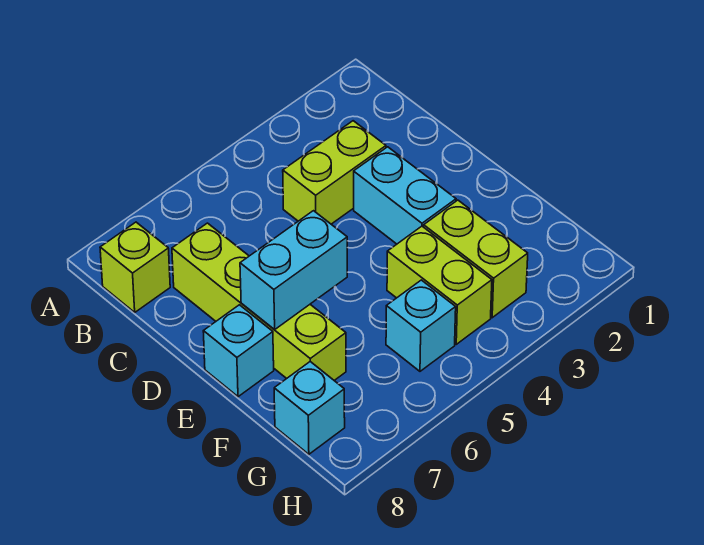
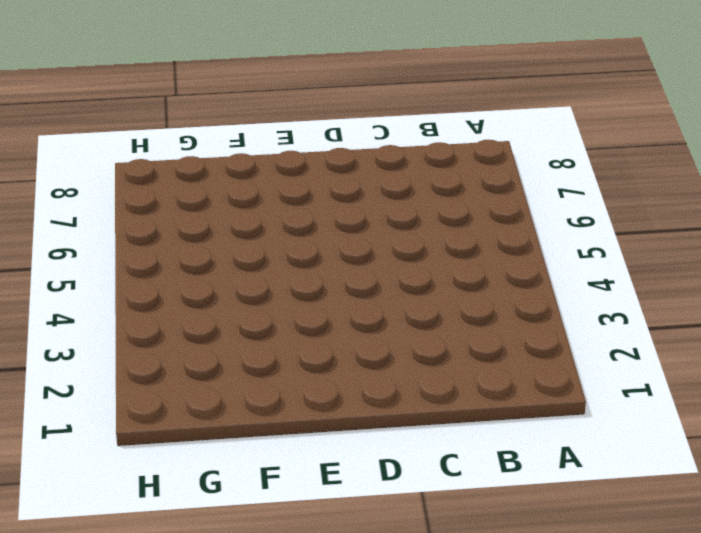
none -> lime brick B8 level 1
none -> lime brick C3:C4 level 1

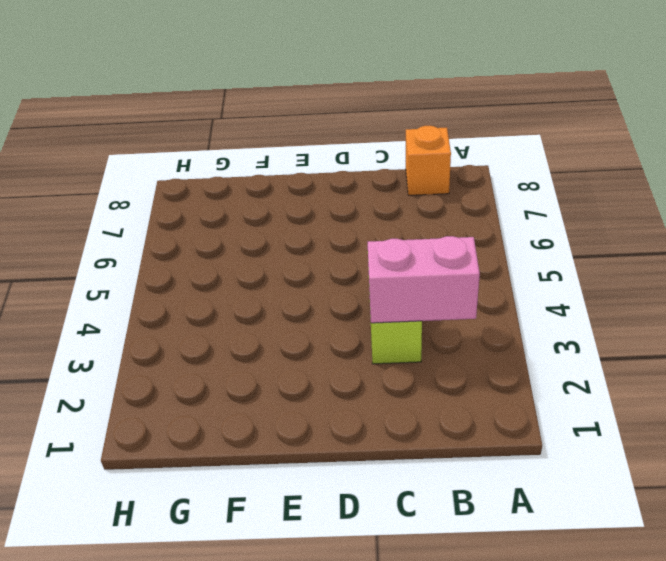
pink brick B3:C3 level 2 -> none
orange brick B8 level 1 -> lime brick B8 level 1
none -> lime brick C7:F7 level 1
none -> cyan brick D3:E3 level 1

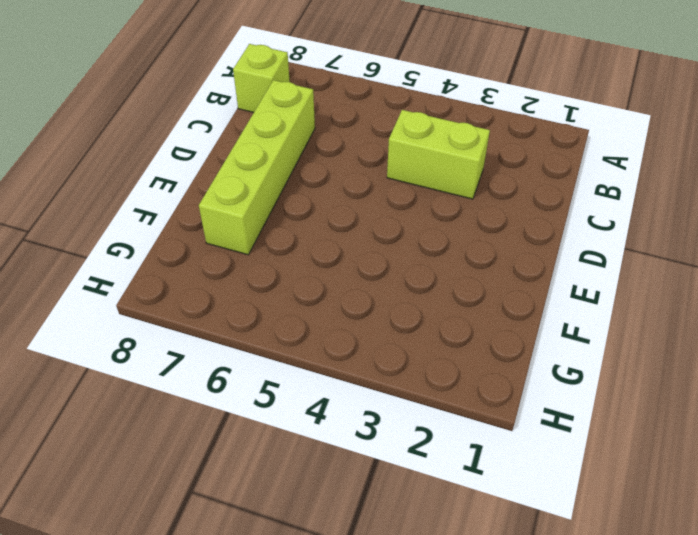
none -> cyan brick D3:E3 level 1
none -> cyan brick E8 level 1

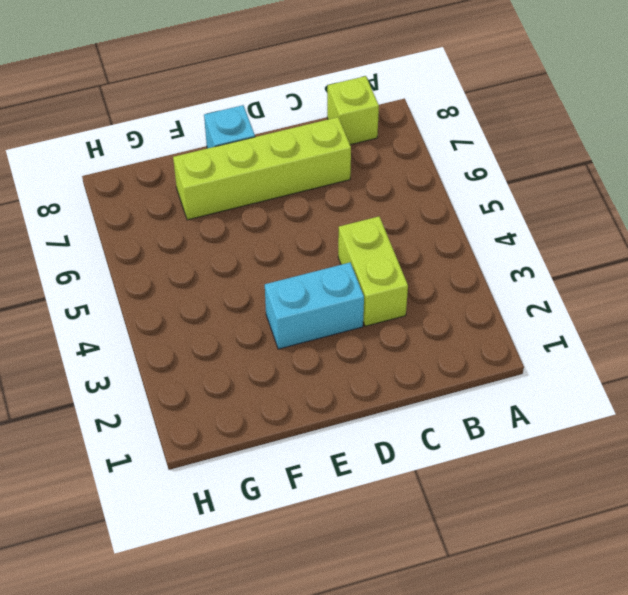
none -> lime brick F3:G3 level 1
none -> lime brick F4:G4 level 1

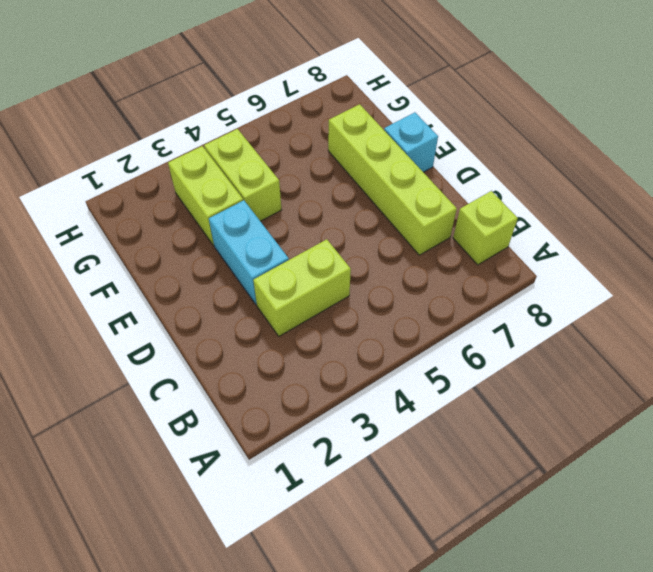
none -> cyan brick G5 level 1
none -> cyan brick G8 level 1

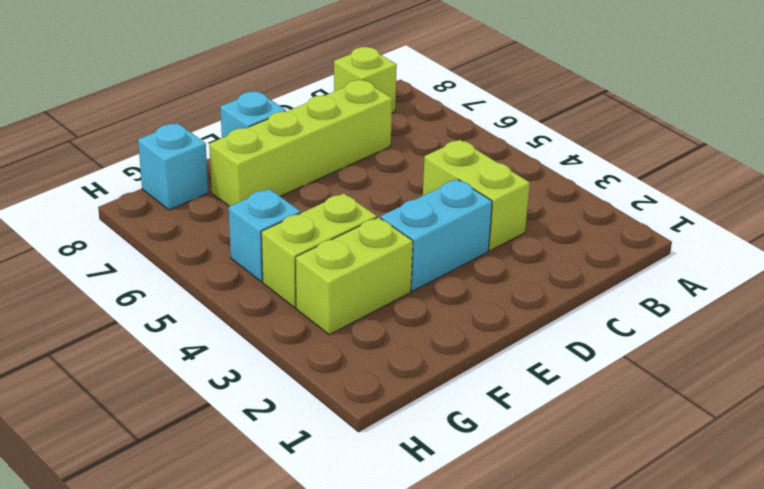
none -> cyan brick E6:E7 level 2

